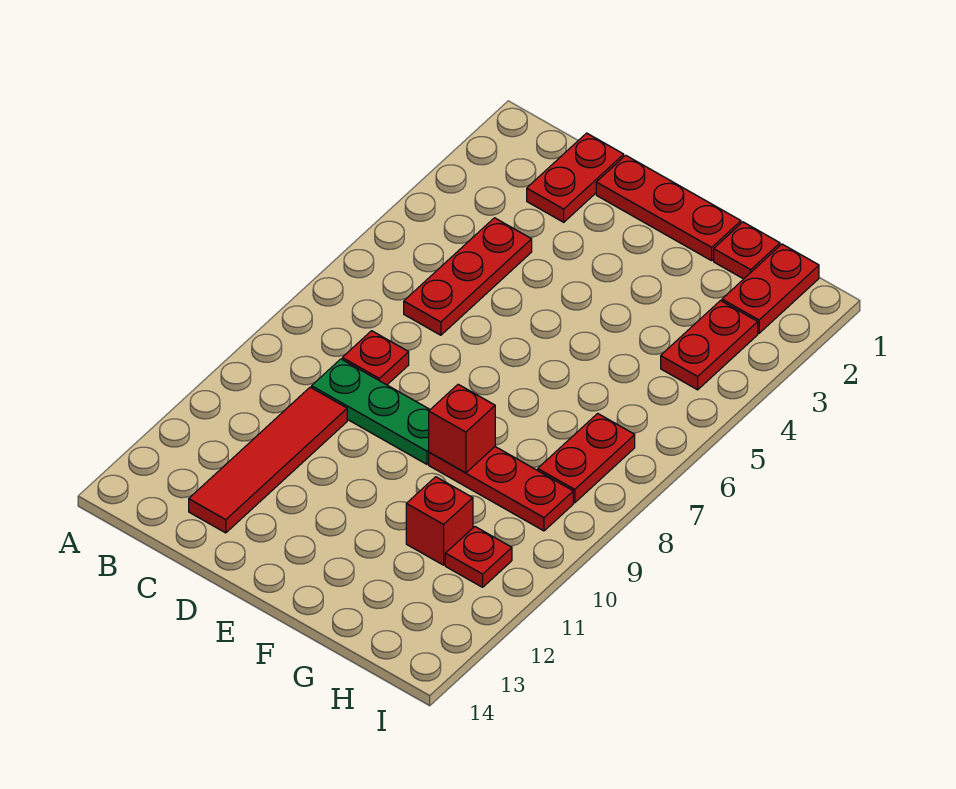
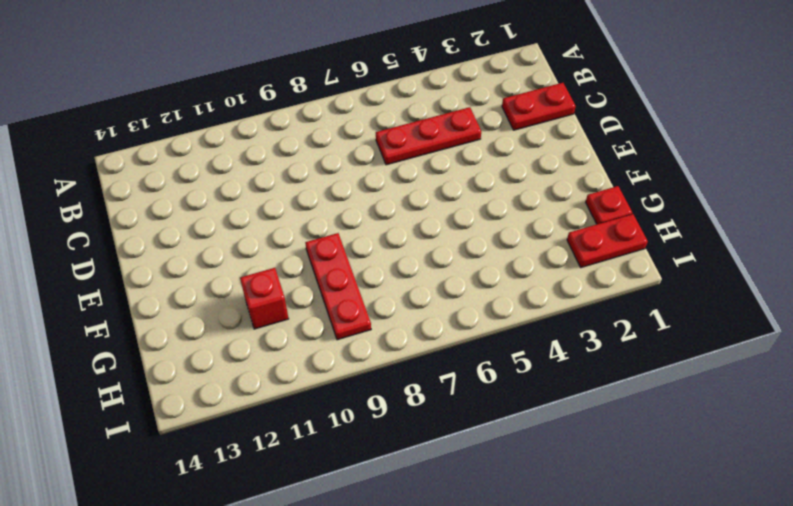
none -> red plate C8 level 1
none -> green plate C9:E9 level 1
none -> red tile C10:C13 level 1

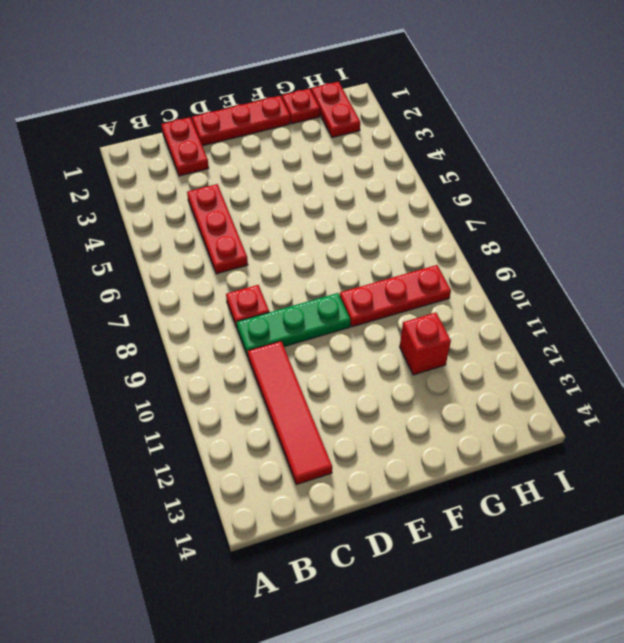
none -> red plate H3:H4 level 1
none -> red plate H7:H8 level 1
none -> red plate H11 level 1

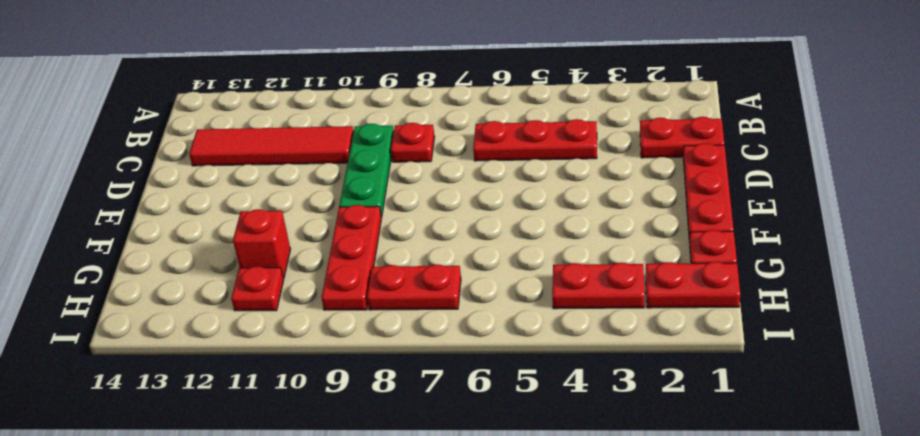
none -> red brick F9 level 2

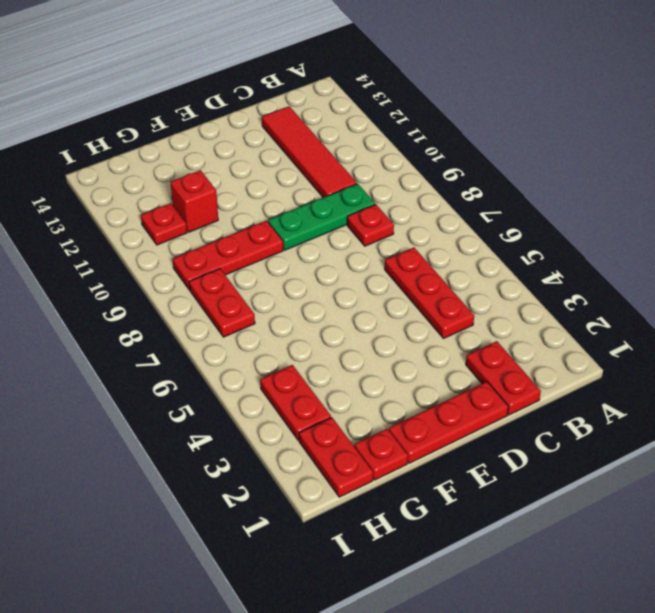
none -> red brick F9 level 2

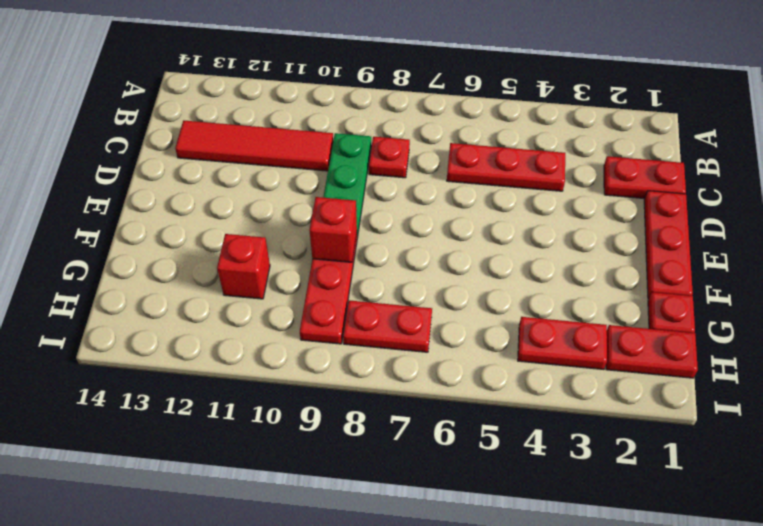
none -> red plate H11 level 1

